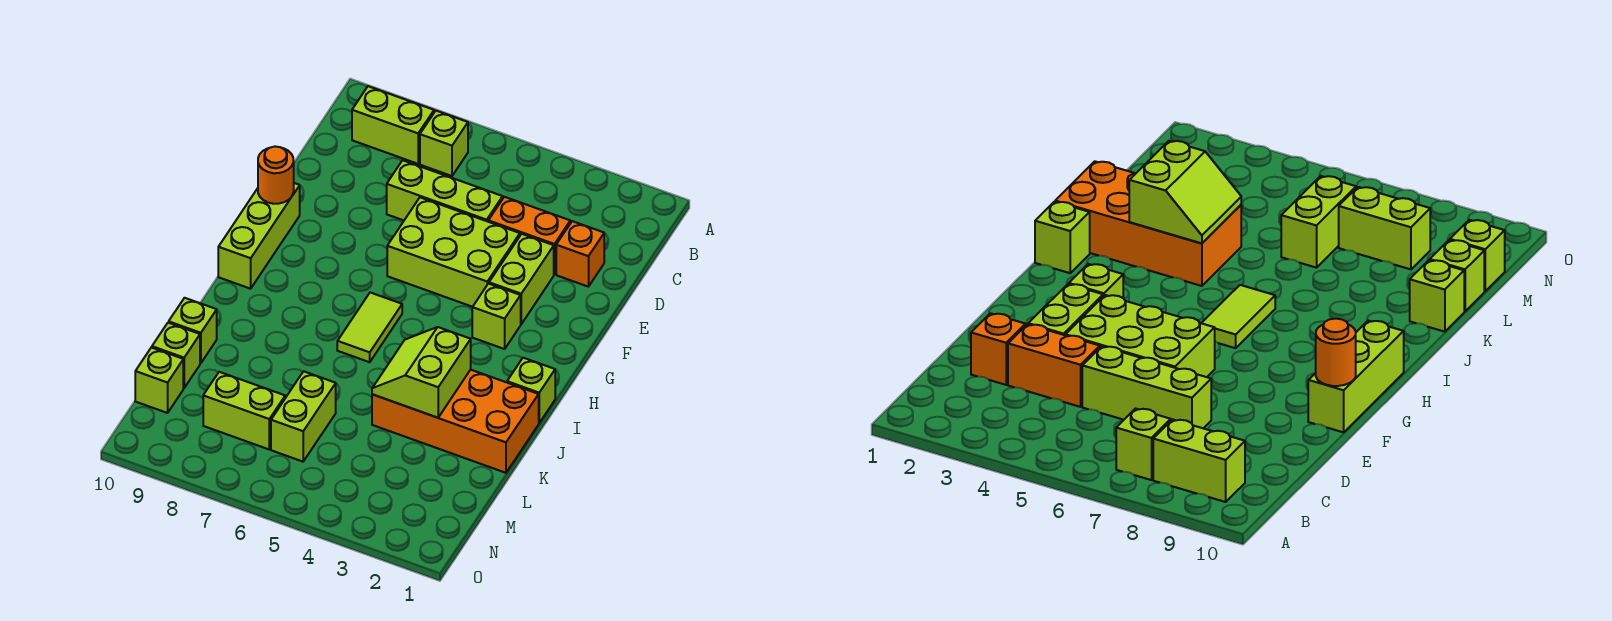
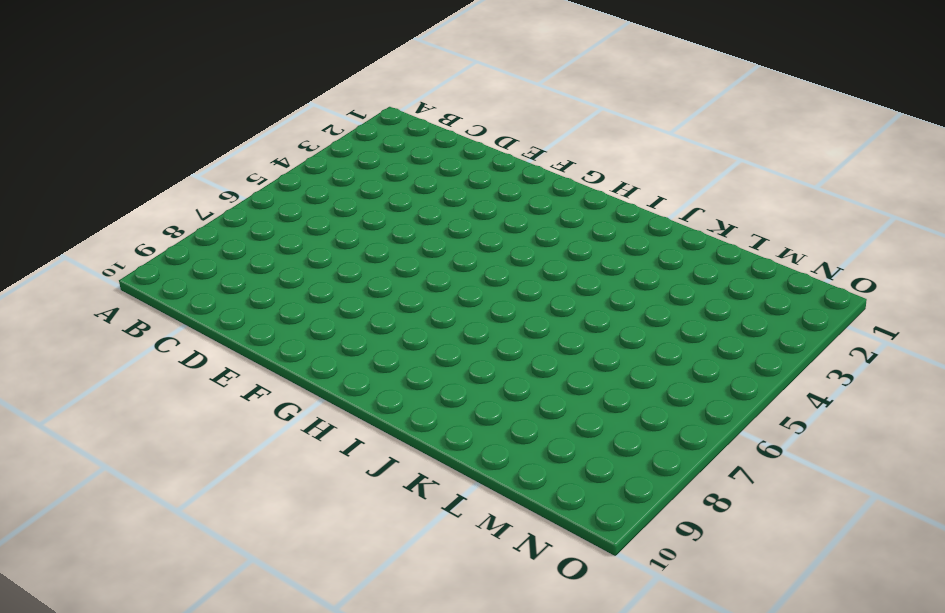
none -> lime brick B7 level 1
none -> lime brick B8:B9 level 1
none -> orange brick D2 level 1

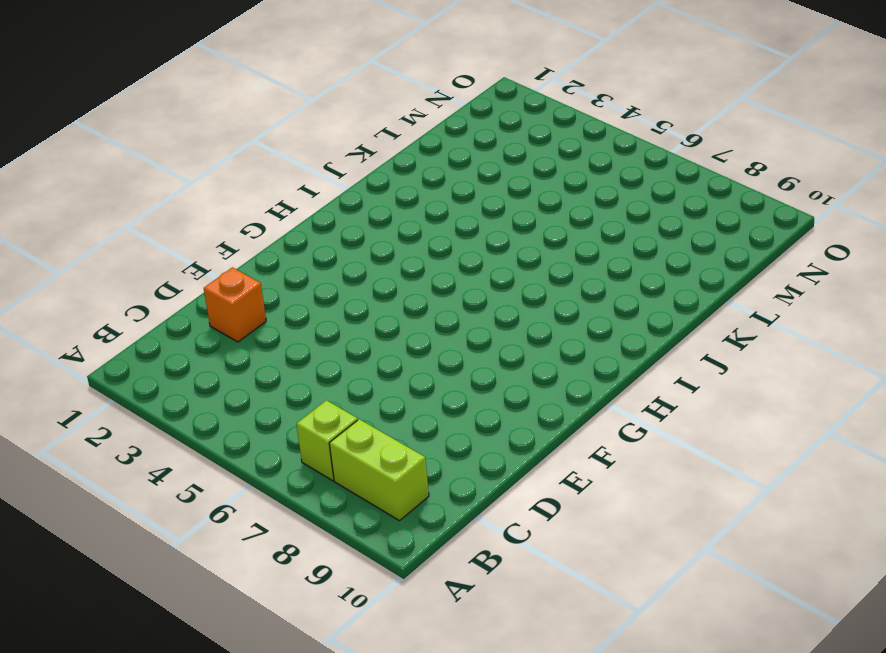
none -> orange brick D3:D4 level 1
none -> lime brick D5:D7 level 1
none -> lime brick E3:F3 level 1

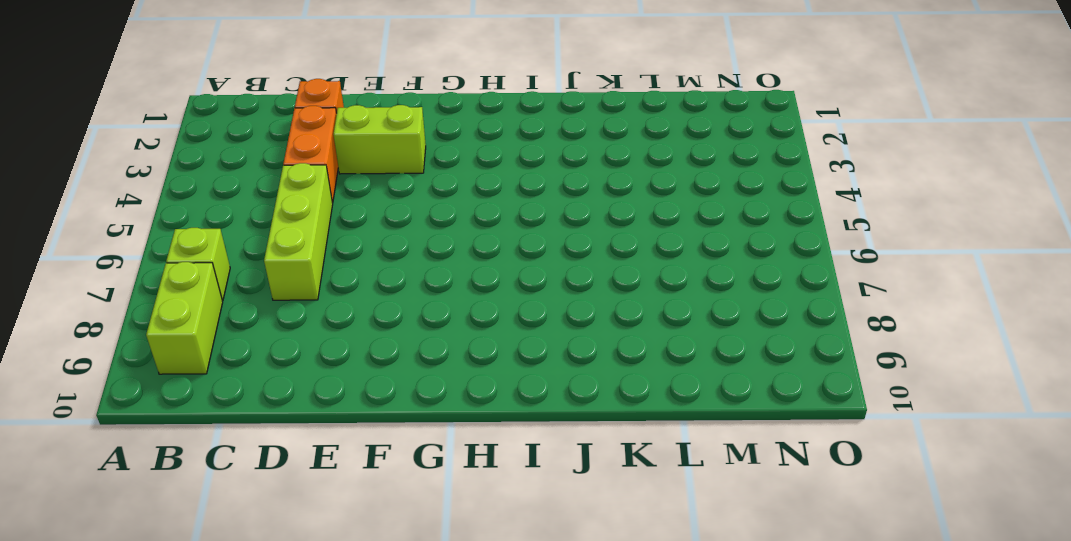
none -> lime brick E4:F6 level 1
none -> lime brick F10:H10 level 1
none -> lime brick G3 level 1

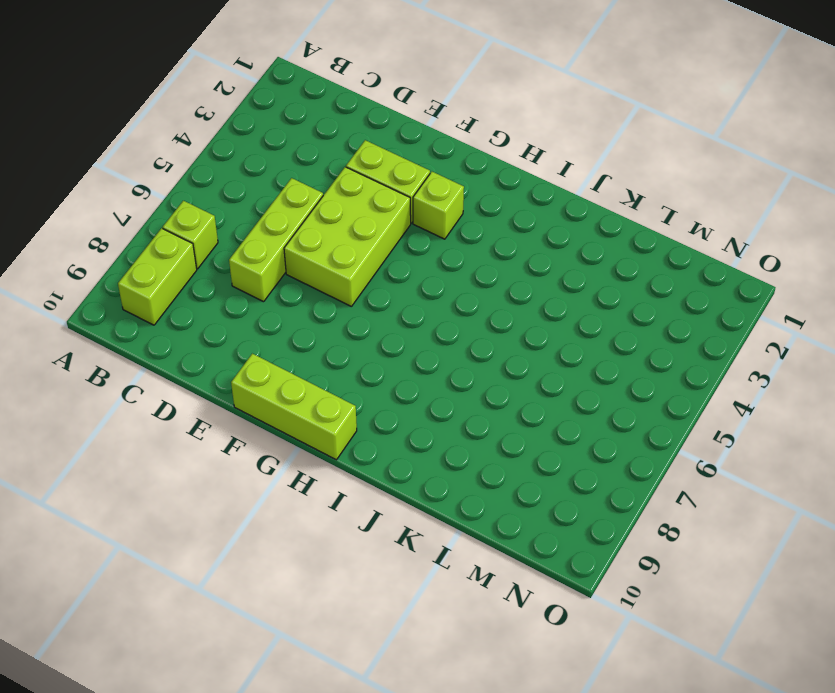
none -> orange brick D2 level 1
none -> orange brick D3:D4 level 1
none -> lime tile H6:I6 level 1

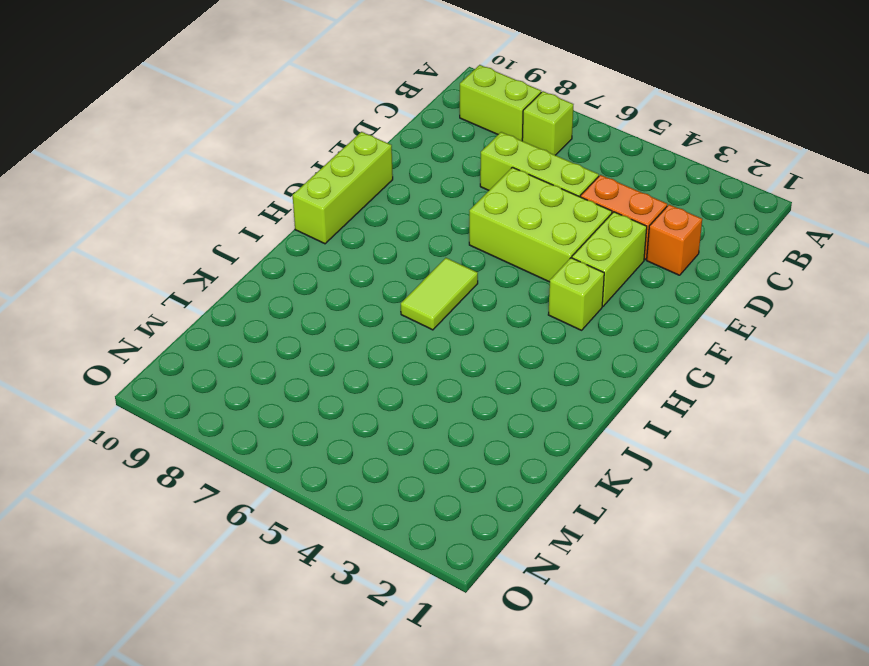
none -> lime brick I1 level 1
none -> orange brick J1:K4 level 1
none -> lime brick K10 level 1

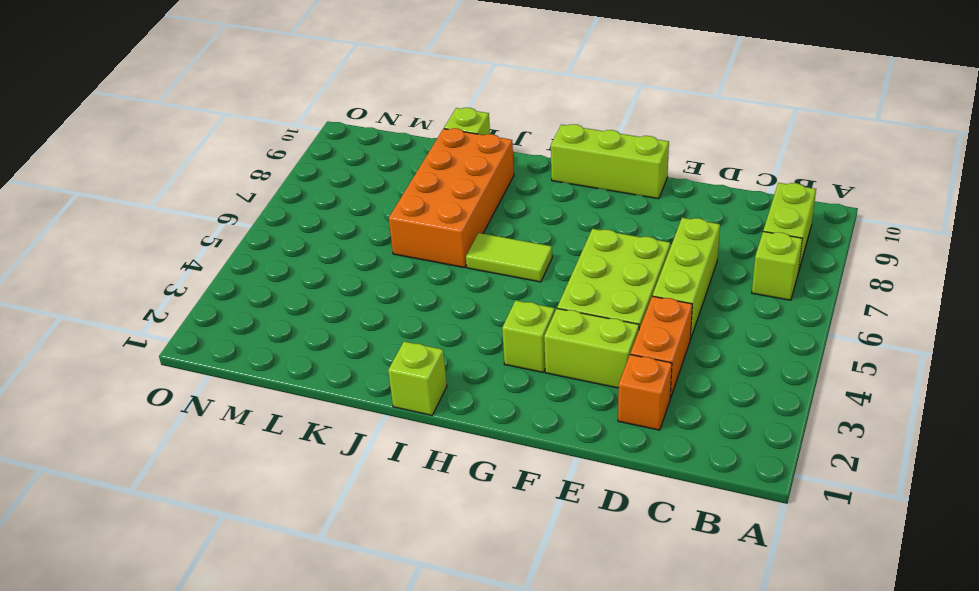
orange brick J6:K9 level 1 -> orange brick J1:K4 level 1
none -> lime brick L6:M6 level 1
none -> lime brick L10 level 1
none -> lime brick M7:M8 level 1

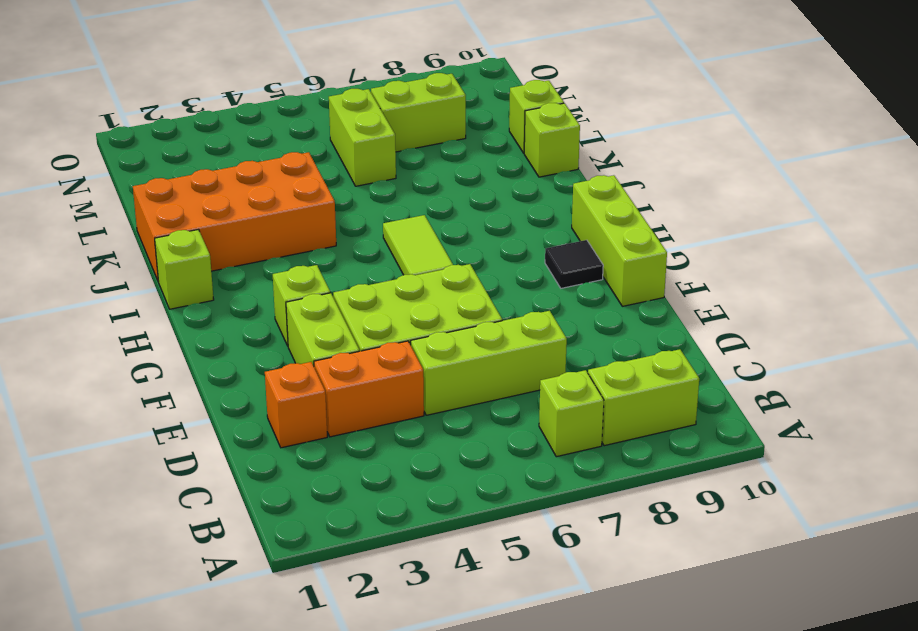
black tile G9 level 1 -> none
none -> lime brick M10 level 1
none -> orange round brick F10 level 2
none -> lime slope J3:K4 level 2 top 3

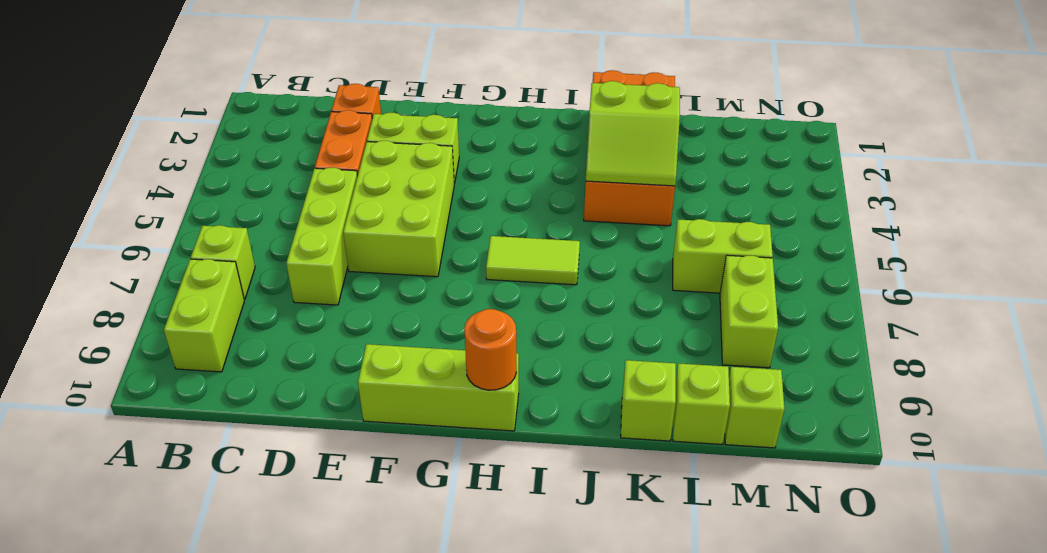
orange round brick H10 level 2 -> orange round brick F10 level 2
none -> lime brick G3 level 1
none -> lime brick I1 level 1

